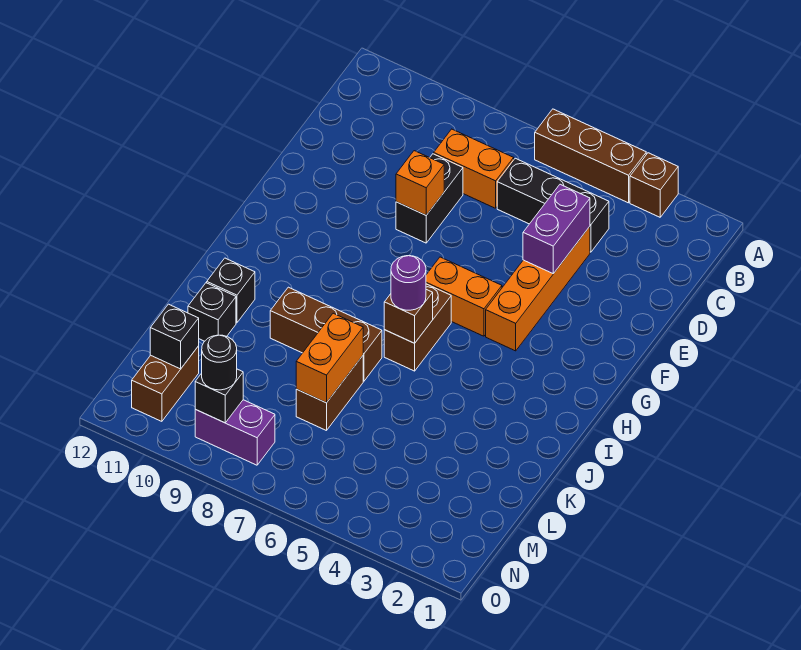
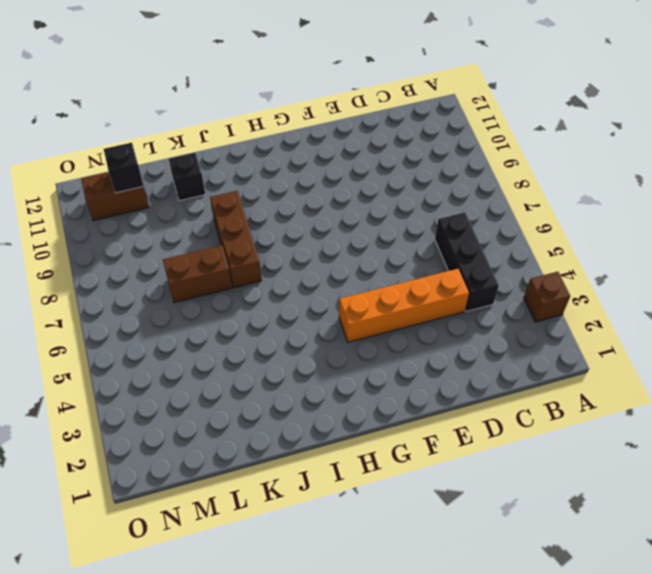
none -> brown brick A4:A6 level 1
none -> orange brick C7:C8 level 1
none -> black brick D8:E8 level 1

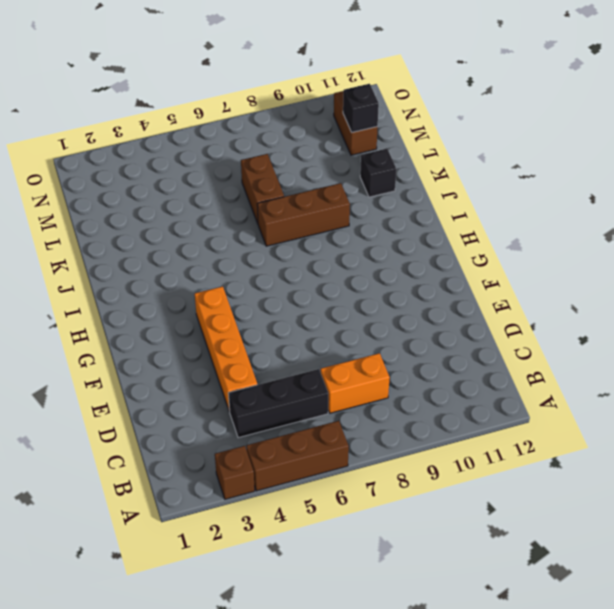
none -> black brick D8:E8 level 1
none -> orange brick G5:G6 level 1
none -> brown brick H6:I6 level 1

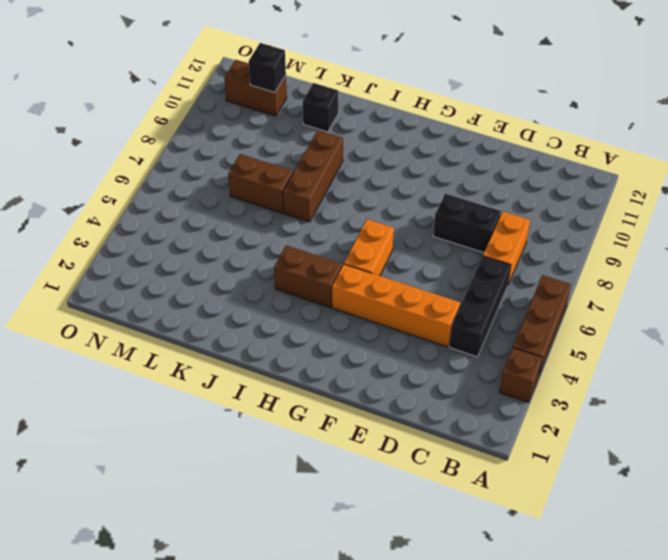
brown brick H4:I4 level 1 -> brown brick H6:I6 level 1
none -> black brick J11 level 1
none -> purple brick N8:N9 level 1
none -> purple brick D4:E4 level 2

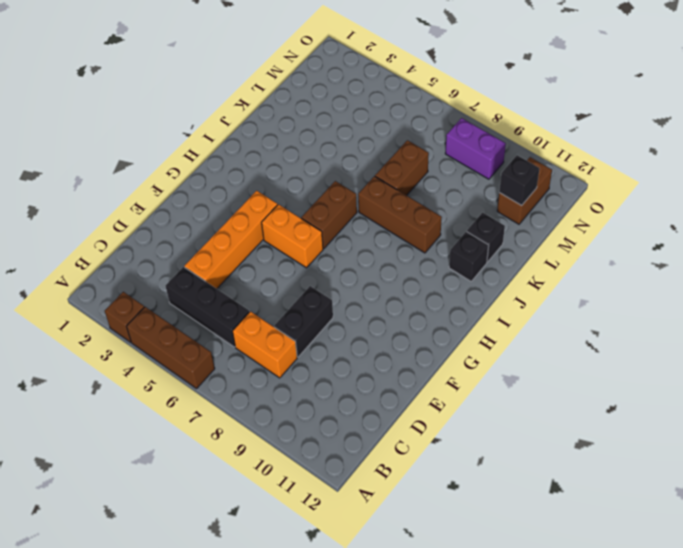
none -> purple brick D4:E4 level 2
none -> orange brick E8 level 2
none -> brown brick I6 level 2

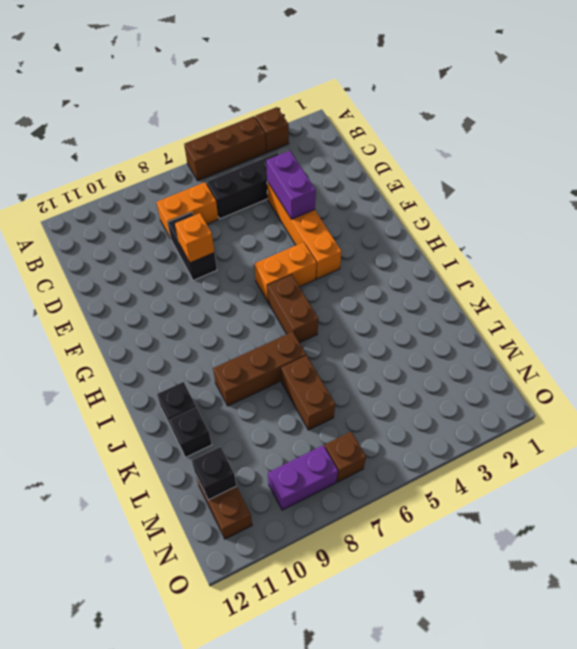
brown brick N7 level 1 -> brown brick I6 level 2
none -> orange brick K7:L7 level 2
none -> black brick N9 level 2
none -> purple round brick I6 level 3

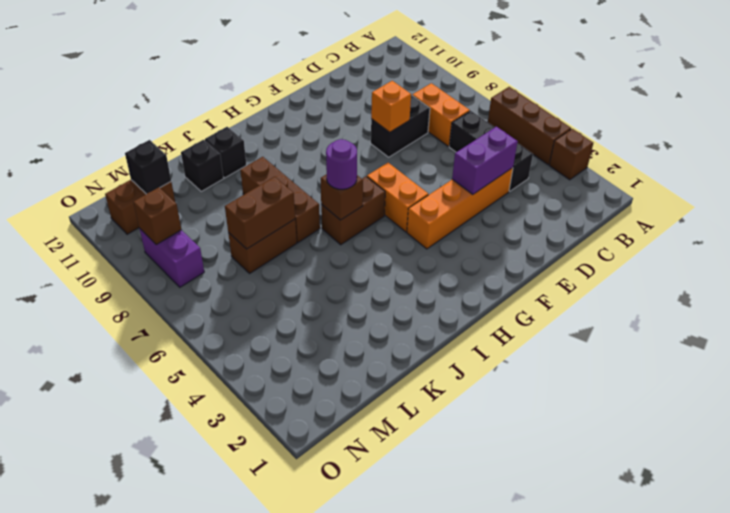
brown brick K7:L7 level 2 -> orange brick K7:L7 level 2
brown brick N9 level 2 -> black brick N9 level 2
none -> black round brick N9 level 3

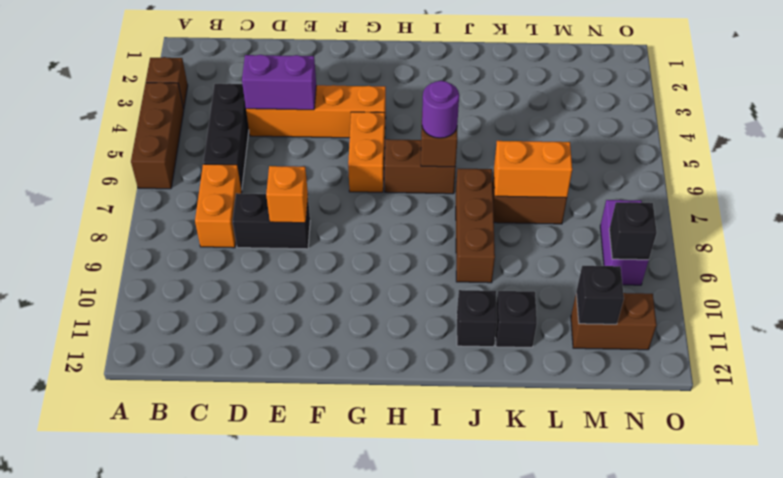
none -> black round brick N9 level 3

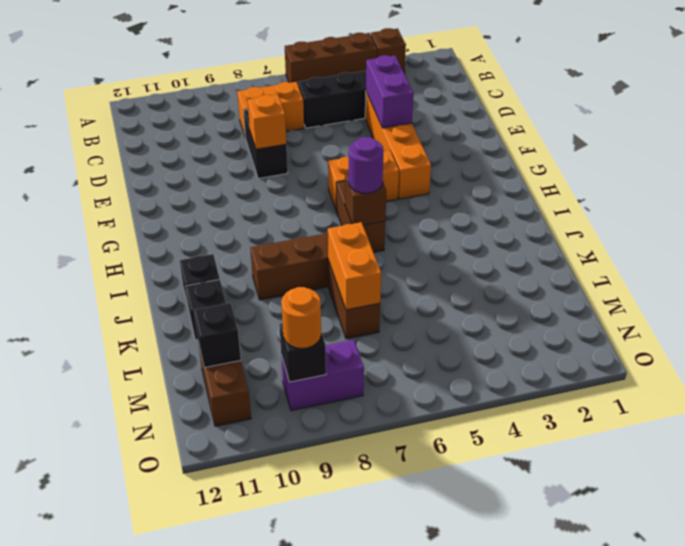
orange round brick N9 level 3 -> black round brick N9 level 3

